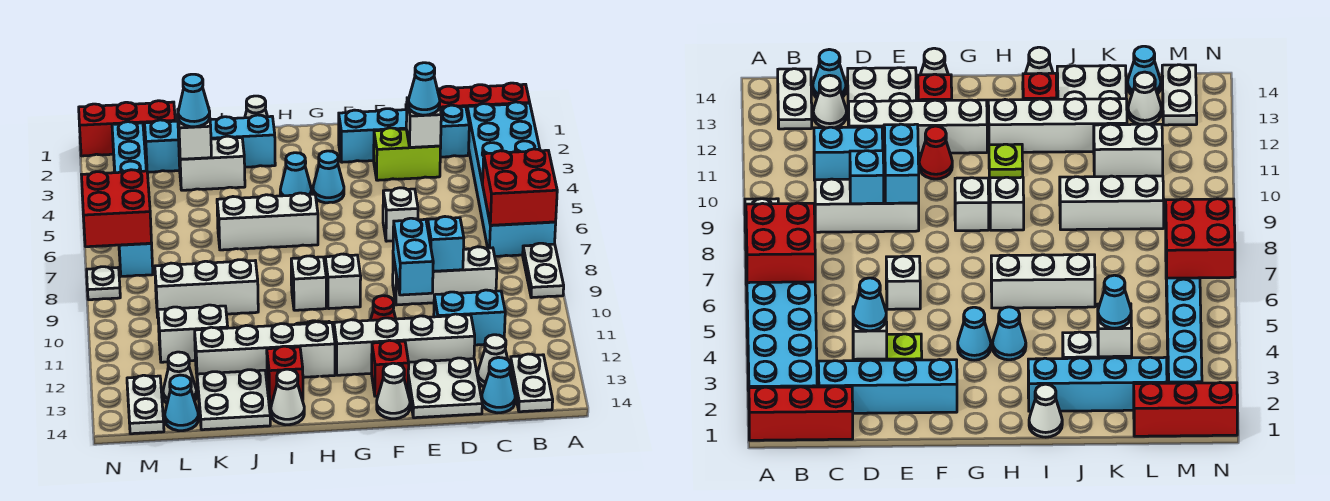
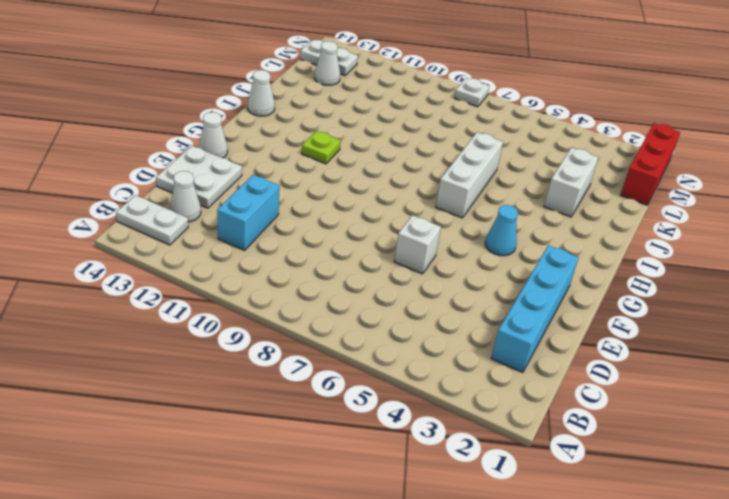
none -> red brick A1:C1 level 1
none -> cyan brick A2:B7 level 1
none -> white plate A8:A9 level 1
none -> white brick C9:E9 level 1

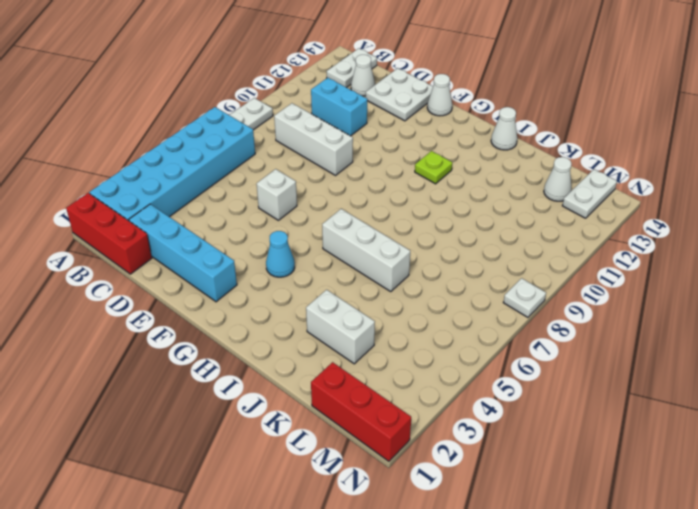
none -> cyan cone C14 level 1
none -> lime brick D3:E3 level 1
none -> white brick D12:G12 level 1
none -> red cone F11 level 1

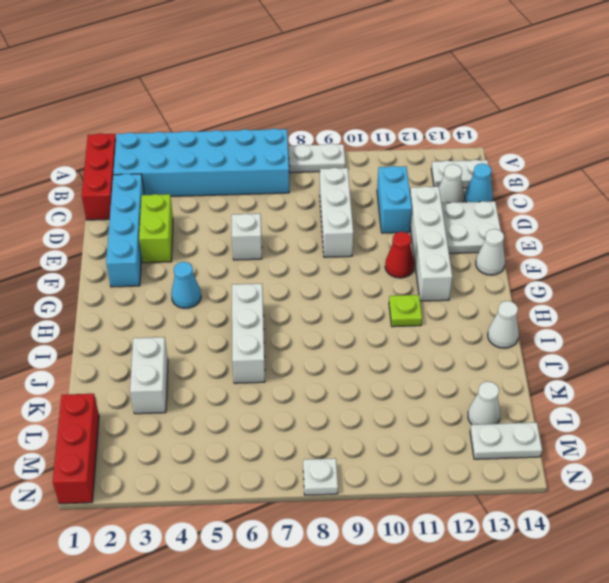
none -> red brick F13 level 1
none -> white brick G9 level 1
none -> cyan cone H4 level 1
none -> white brick H9 level 1

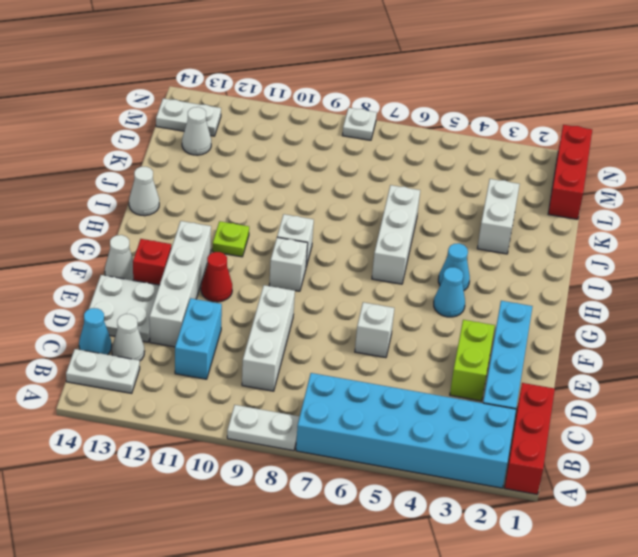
none -> white brick H12:K12 level 1
none -> white cone I1 level 1
none -> cyan brick I2:L2 level 1
none -> red brick I13 level 1

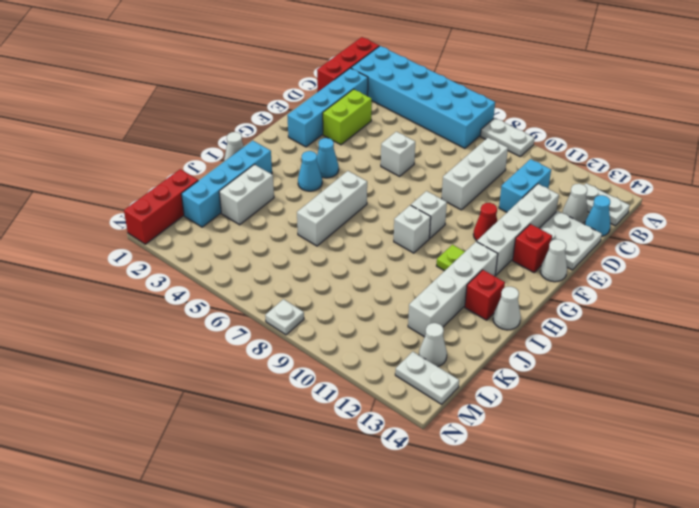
none -> white brick J9:L9 level 1
none -> white plate J13:K14 level 1
none -> white brick K11:L11 level 1
none -> cyan cone L14 level 1

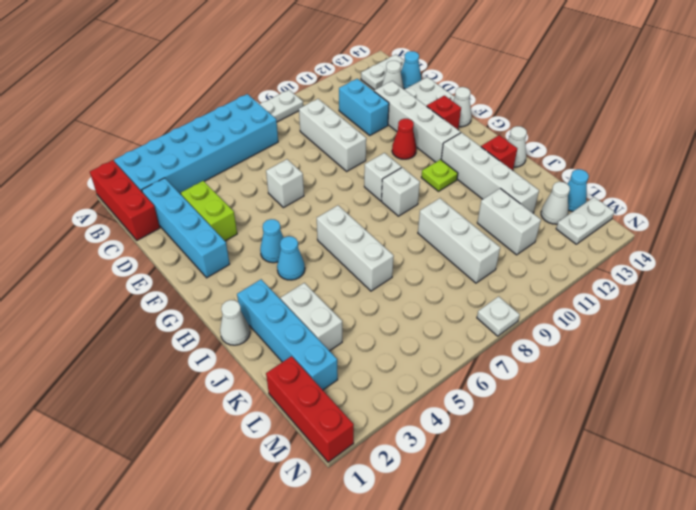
none -> white plate J13:K14 level 1
none -> cyan brick M2:M7 level 1
none -> red brick A6:B7 level 2
none -> white brick D3 level 2

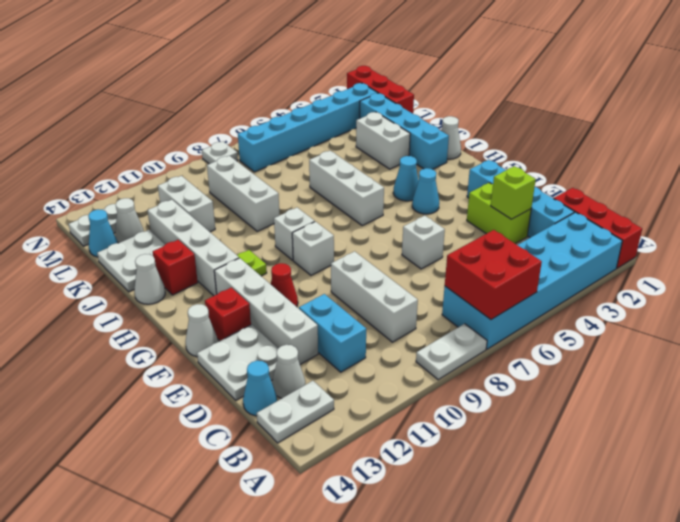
lime brick D3 level 2 -> white brick D3 level 2
none -> cyan brick D9 level 2
none -> cyan brick E9:E10 level 2
none -> white brick K3 level 2
none -> red brick M6:N7 level 2

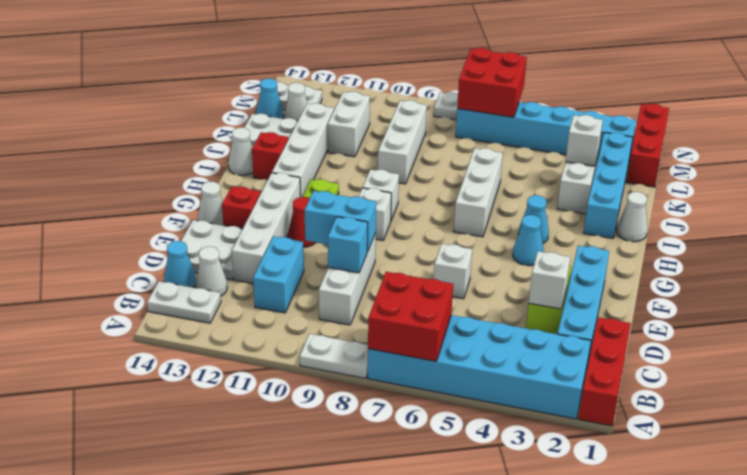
none -> cyan cone D3 level 3
none -> cyan cone K3 level 3

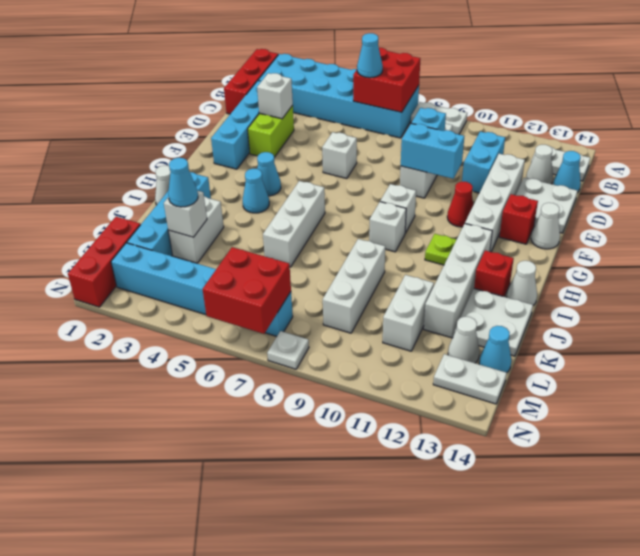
cyan cone B6 level 3 -> cyan cone D3 level 3

